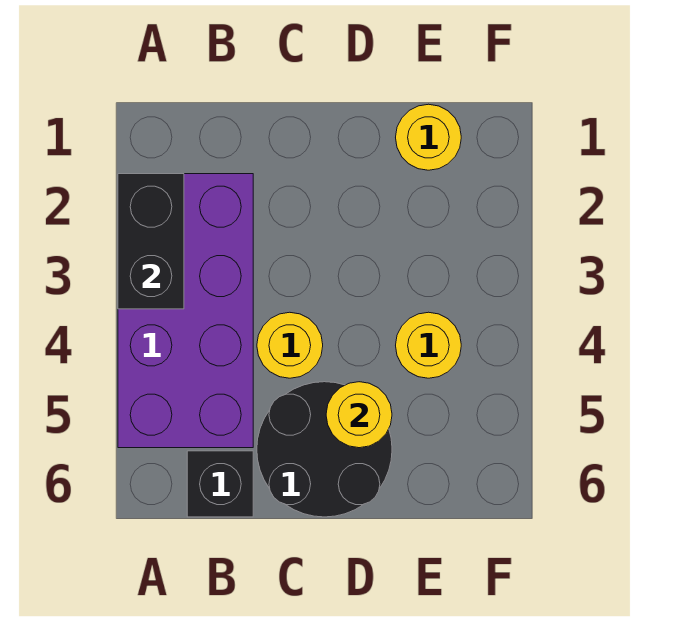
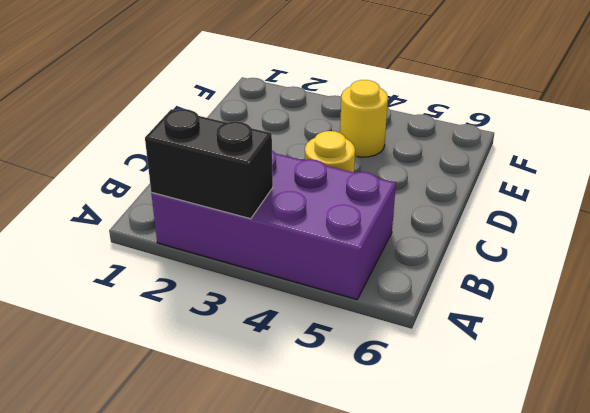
none -> black brick B6 level 1
none -> black round brick C5:D6 level 1

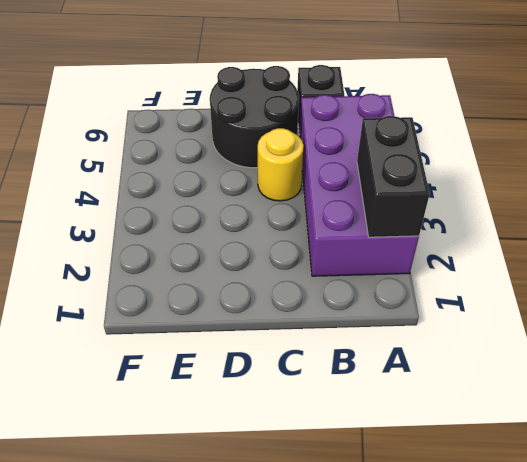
none -> yellow round brick E1 level 1
none -> yellow round brick E4 level 1

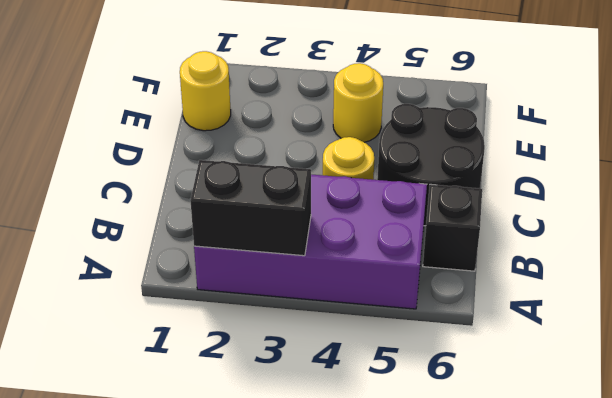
none -> yellow round brick D5 level 2

